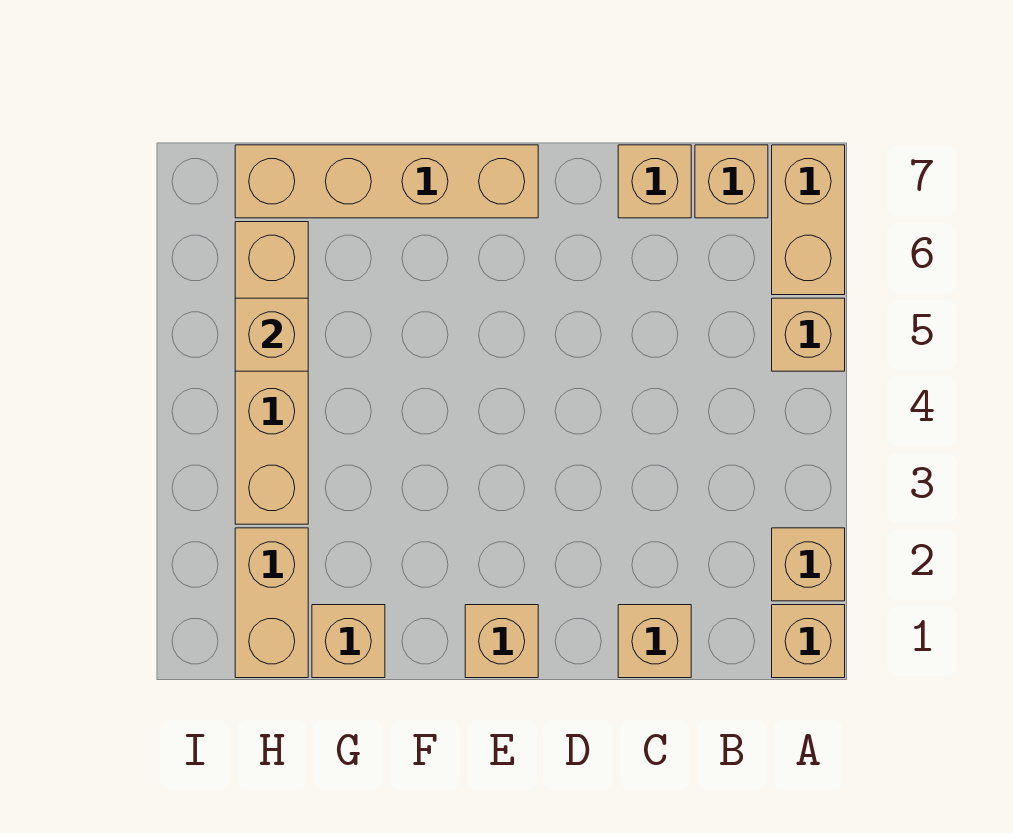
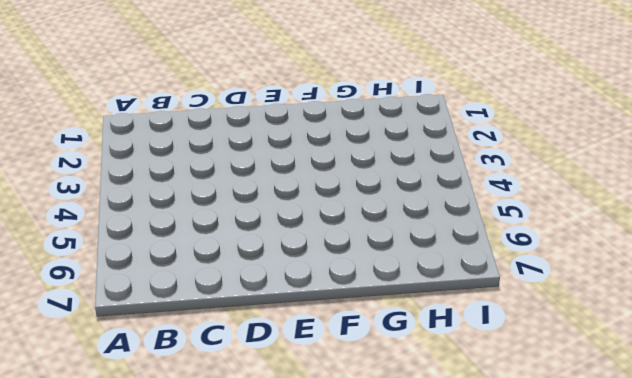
none -> tan brick A1 level 1
none -> tan brick A2 level 1
none -> tan brick A5 level 1

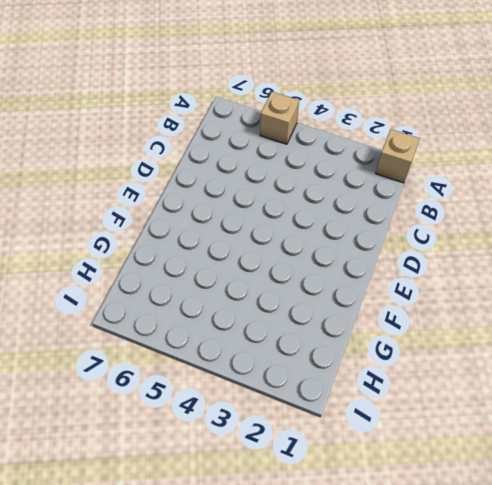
none -> tan brick A2 level 1
none -> tan brick A6:A7 level 1
none -> tan brick B7 level 1

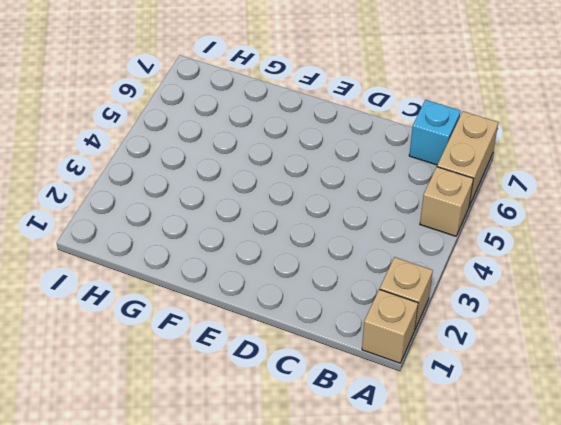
cyan brick B7 level 1 -> tan brick B7 level 1
none -> tan brick C1 level 1
none -> tan brick C7 level 1
none -> tan brick E1 level 1

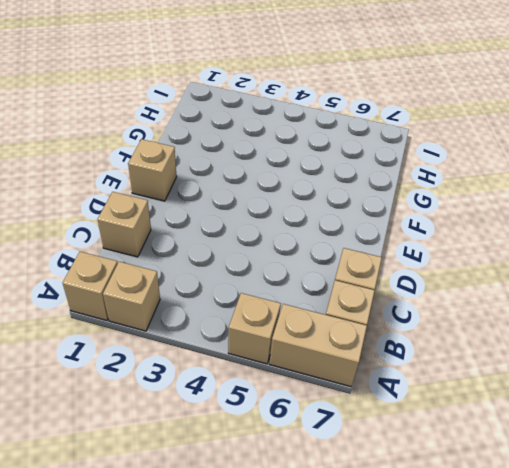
none -> tan brick E7:H7 level 1
none -> tan brick G1 level 1
none -> tan brick H1:H2 level 1

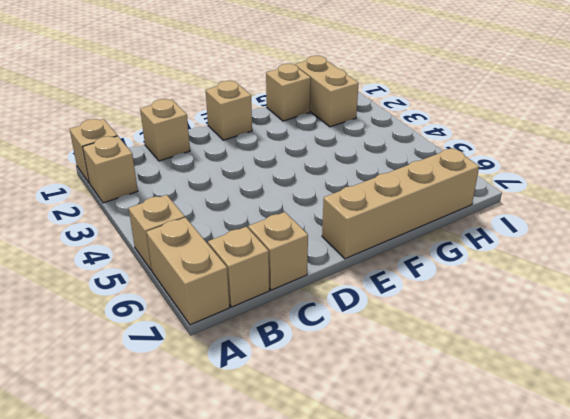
none -> tan brick H3:H6 level 1
none -> tan brick H5 level 2

